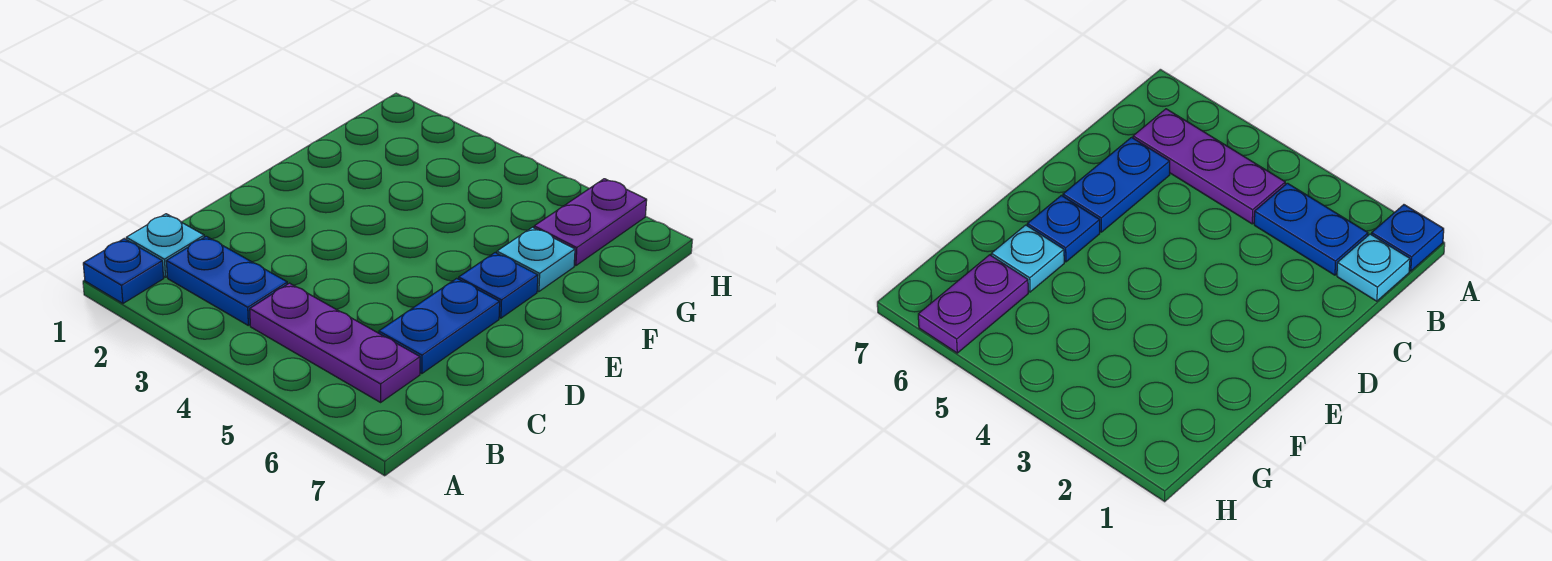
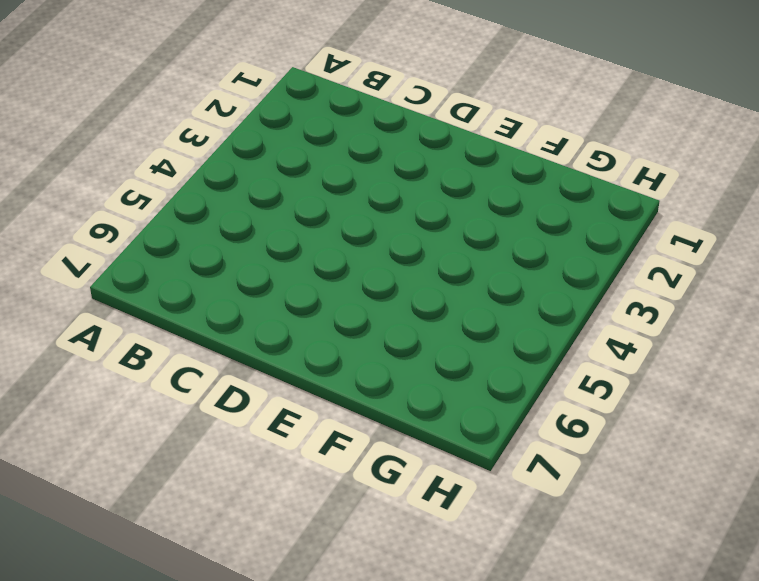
none -> blue plate A1 level 1
none -> cyan plate B1 level 1

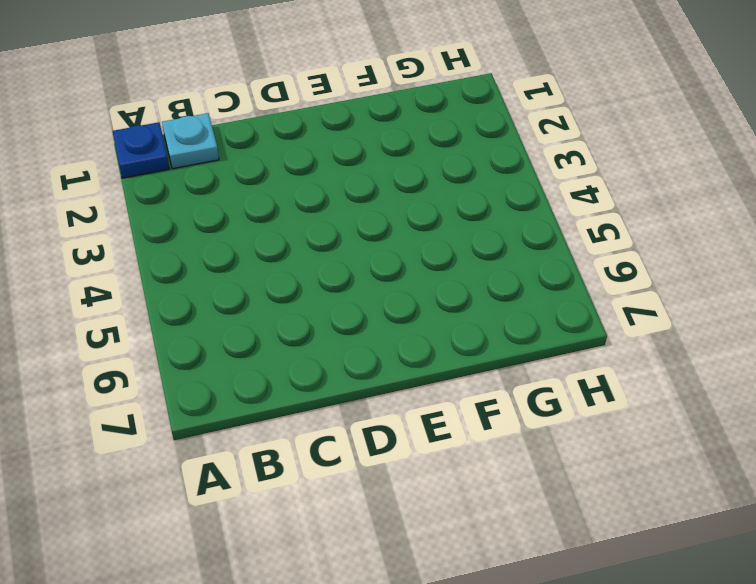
none -> blue plate B2:B3 level 1
none -> purple plate B4:B6 level 1

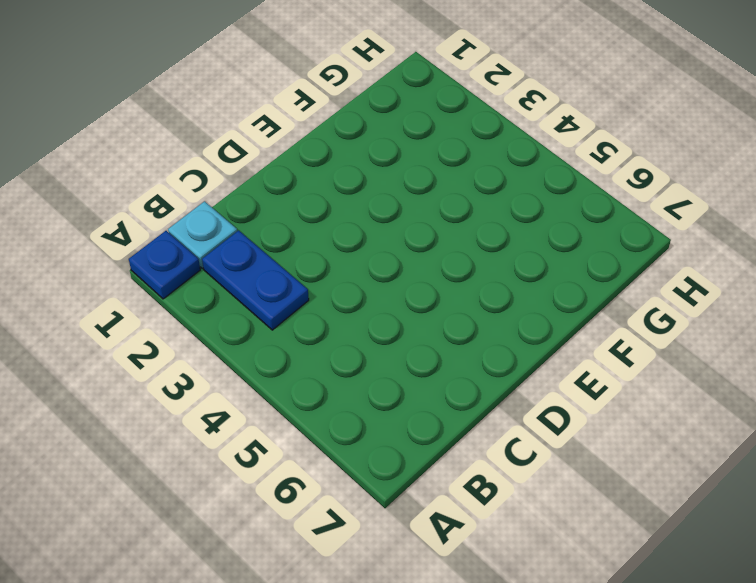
none -> purple plate B4:B6 level 1
none -> blue plate C6:D6 level 1

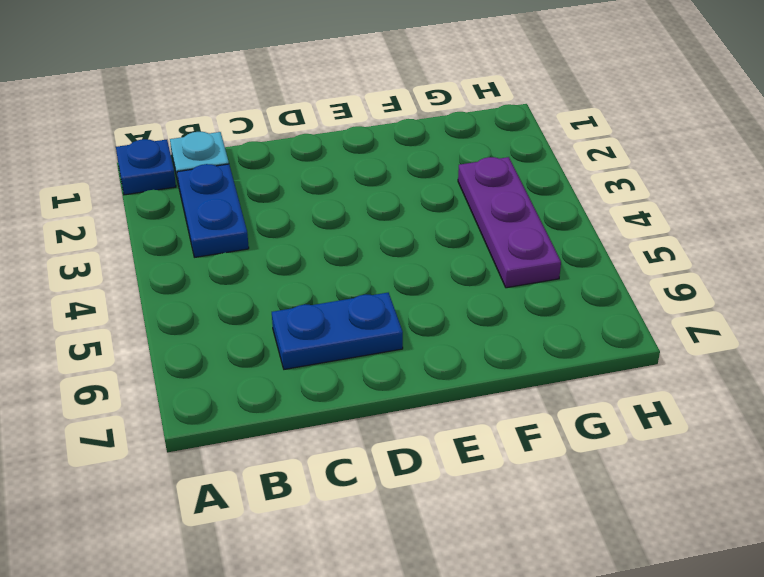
purple plate G3:G5 level 1 -> purple plate B4:B6 level 1
none -> blue plate E6 level 1
none -> cyan plate F6 level 1

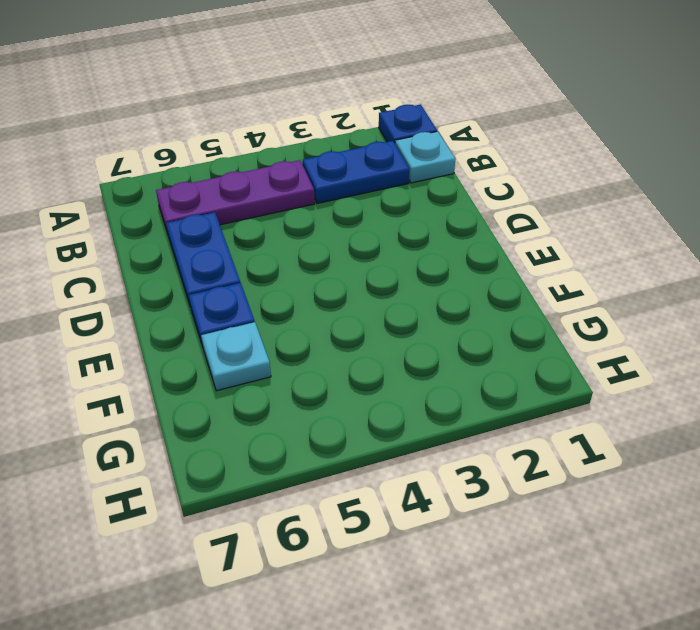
none -> purple plate G6:H6 level 1

